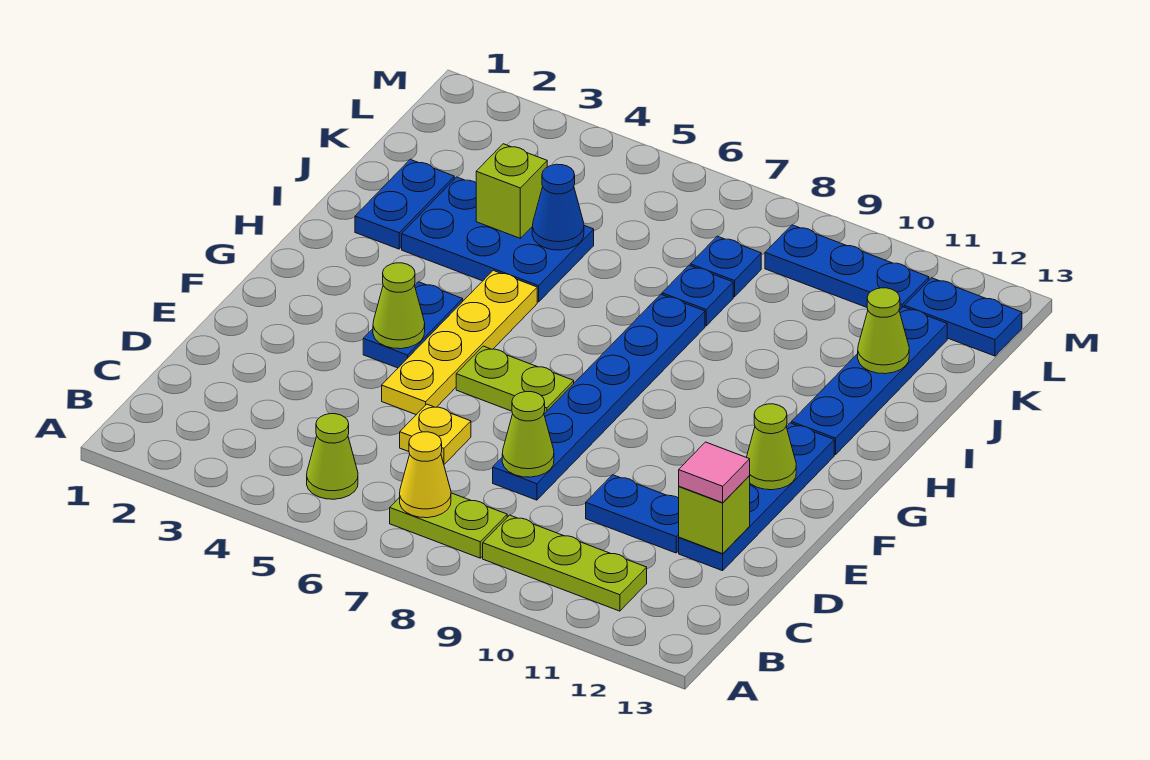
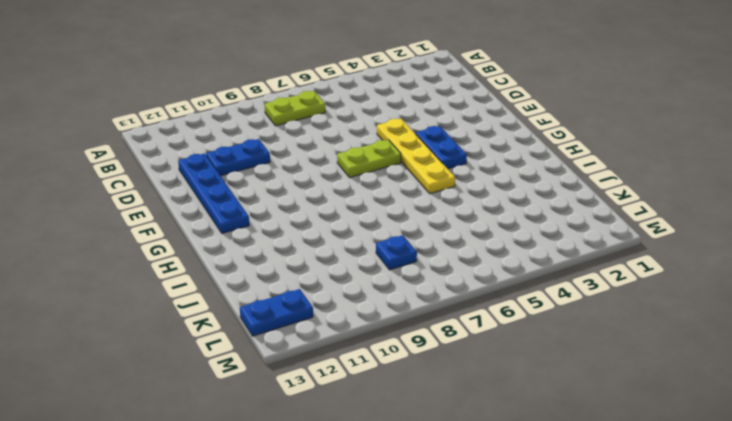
none -> lime cone B5 level 1
none -> lime plate B9:B11 level 1
none -> yellow plate D6 level 1

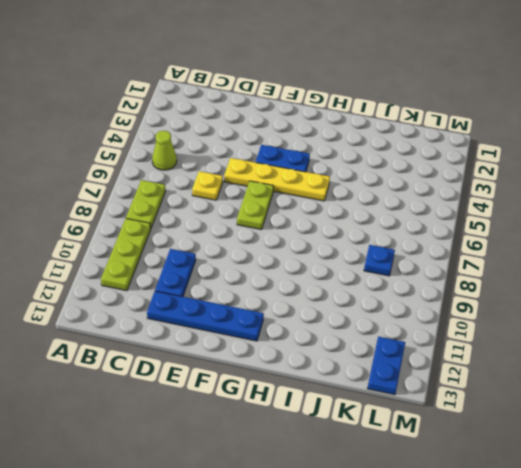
none -> blue plate D8:I8 level 1
none -> blue plate H12:K12 level 1
none -> blue plate I2:J2 level 1

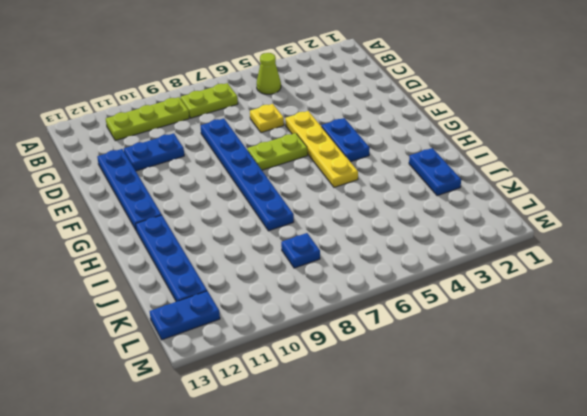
none -> blue plate I3:J5 level 1
none -> blue plate J8 level 1
none -> blue plate L9:L11 level 1

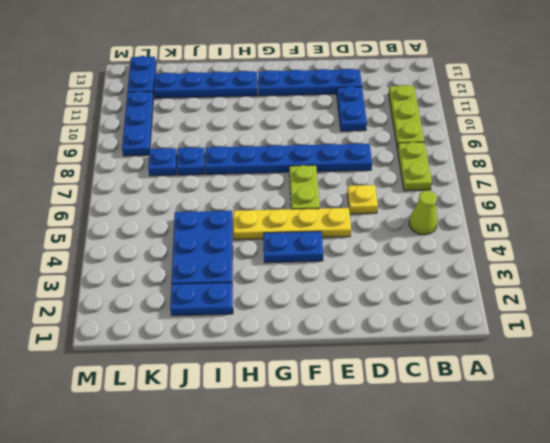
none -> yellow cone B7 level 2
none -> lime cone D8 level 2
none -> lime brick D12 level 2

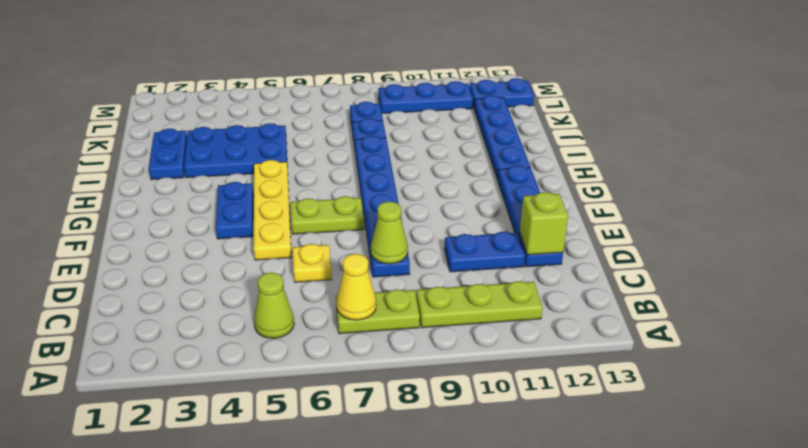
none -> lime cone F4 level 2
none -> lime cone F12 level 2
none -> lime brick J4 level 2

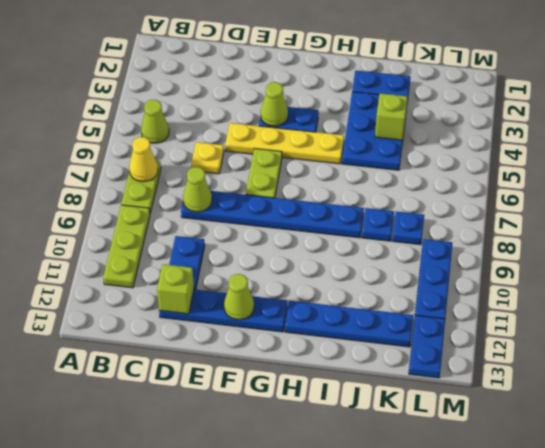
none -> blue cone J5 level 2
none -> lime cone J12 level 2
none -> pink tile D12 level 3

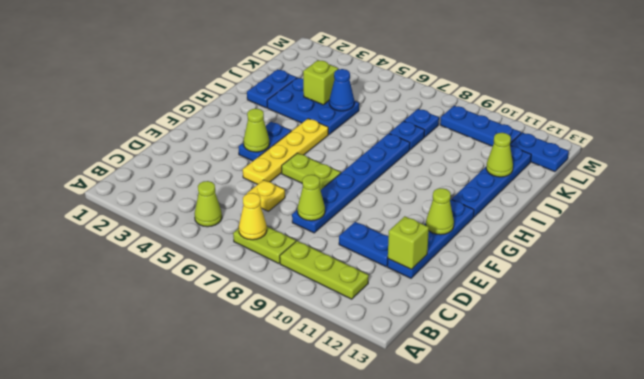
none -> pink tile D12 level 3

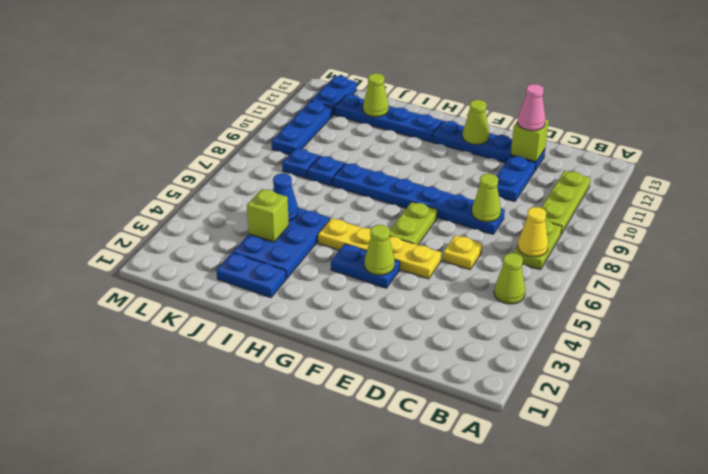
pink cone D12 level 3 -> pink tile D12 level 3

